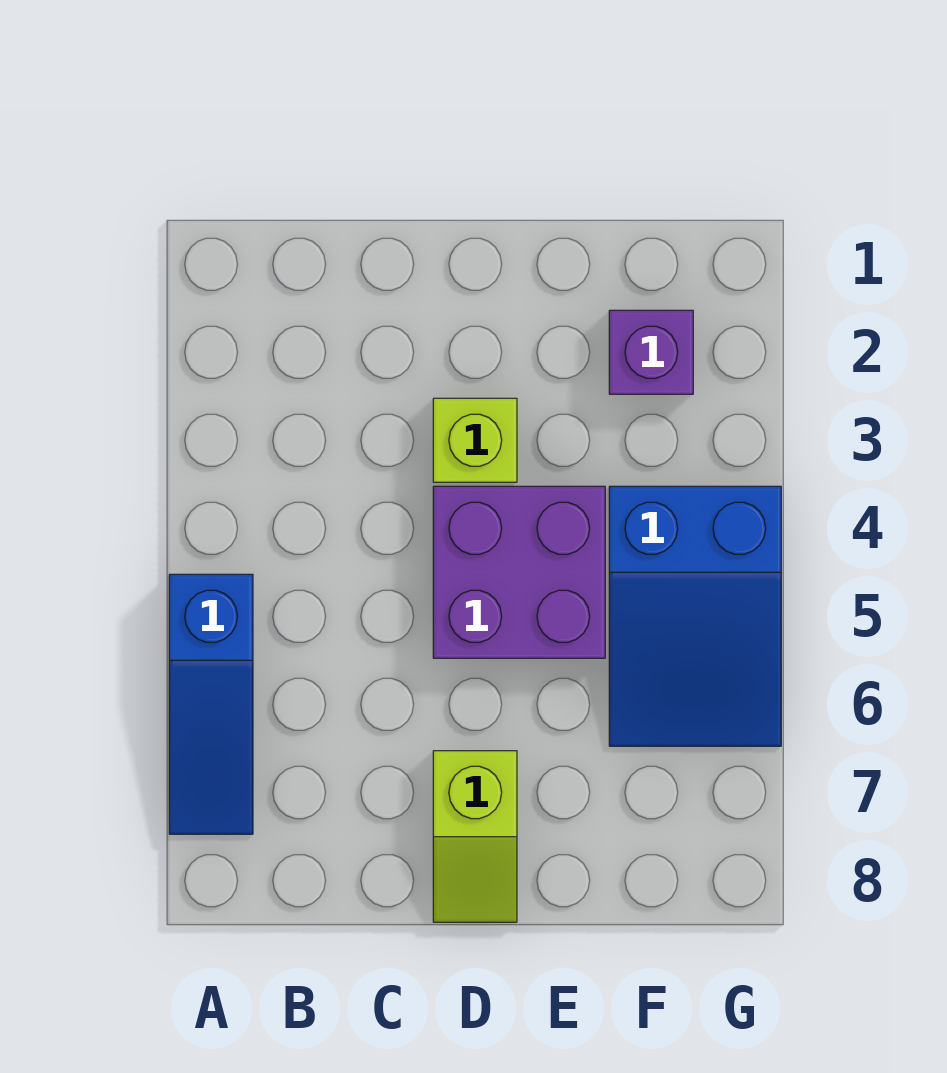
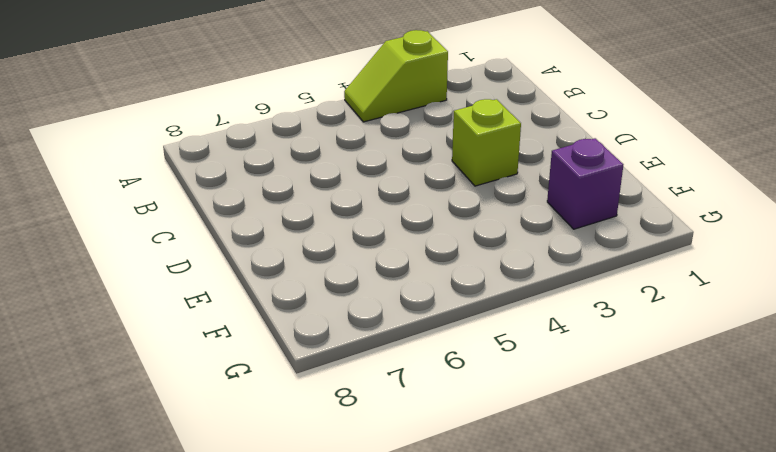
lime slope A3:A4 level 1 top 3 -> lime slope D7:D8 level 1 top 7
none -> blue slope A5:A7 level 1 top 5
none -> purple brick D4:E5 level 1

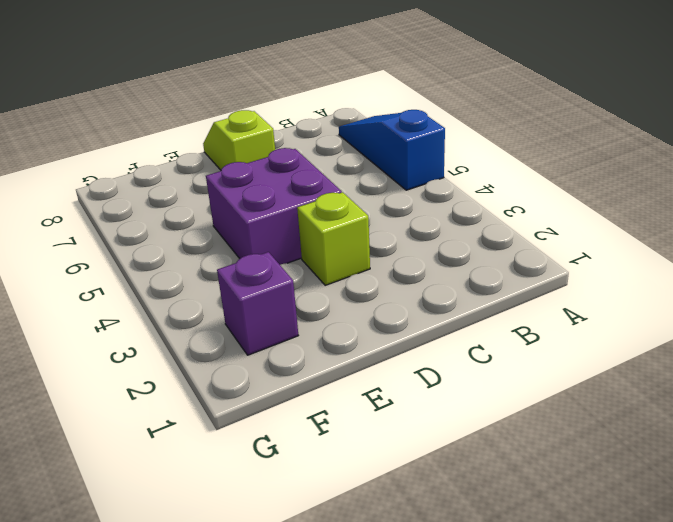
none -> blue slope F4:G6 level 1 top 4

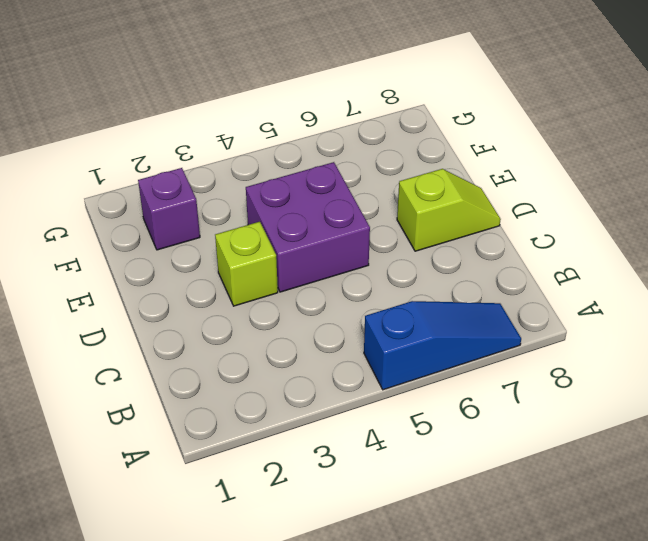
none -> blue slope F4:G6 level 1 top 4

